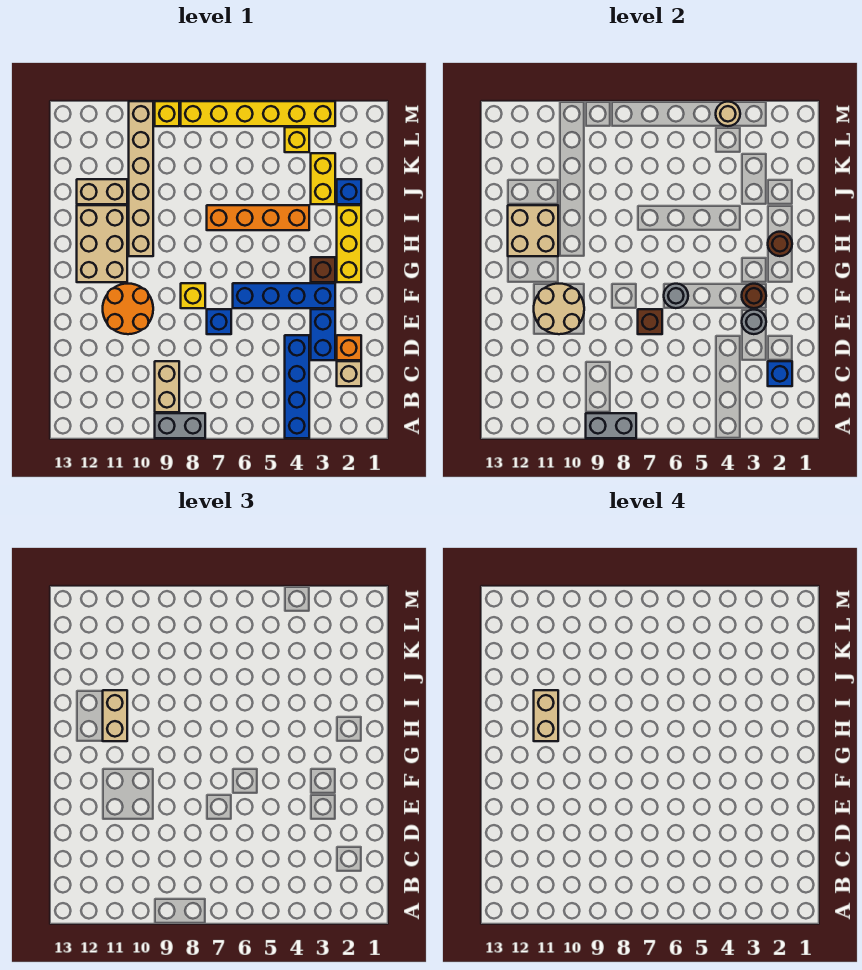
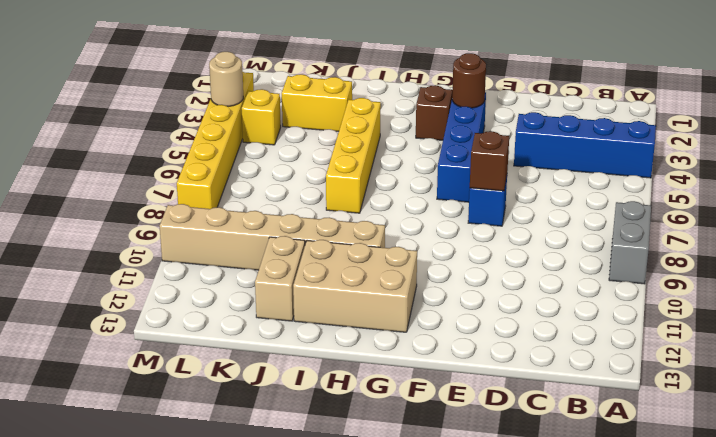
yellow brick I4:I7 level 1 -> orange brick I4:I7 level 1
none -> tan brick B9:C9 level 1
none -> tan brick C2 level 1
none -> orange brick D2 level 1
none -> blue brick D3:E3 level 1

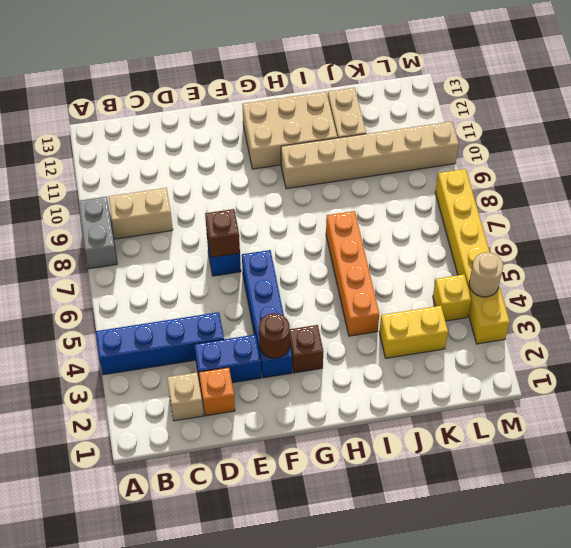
none -> orange round brick E10:F11 level 1
none -> yellow brick F8 level 1
none -> yellow brick G2:I2 level 1
none -> blue brick J2 level 1

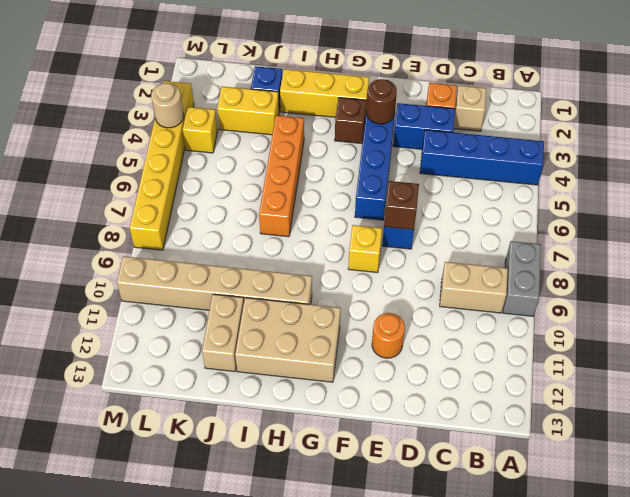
orange round brick E11 level 1 -> orange round brick E10:F11 level 1
none -> yellow brick M9 level 1
none -> grey brick A8:A9 level 2
none -> blue brick C2 level 2
none -> grey round brick E3 level 2

